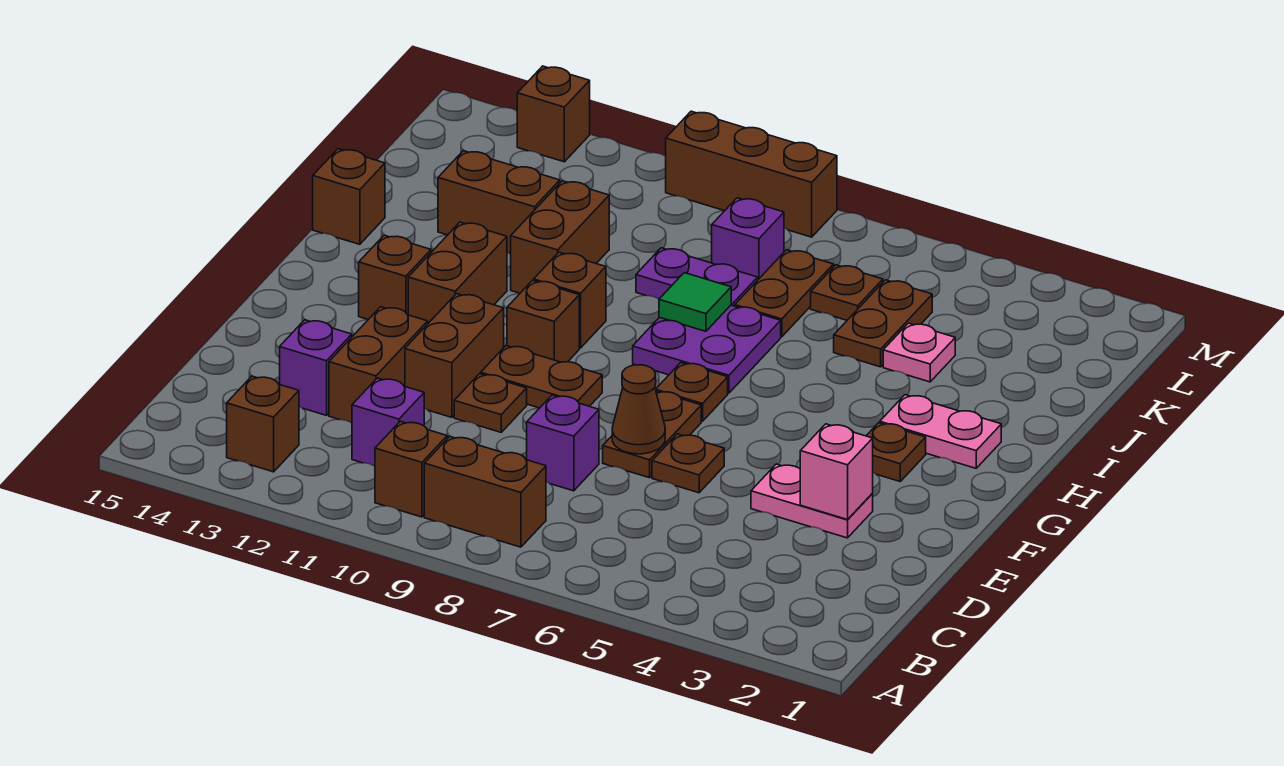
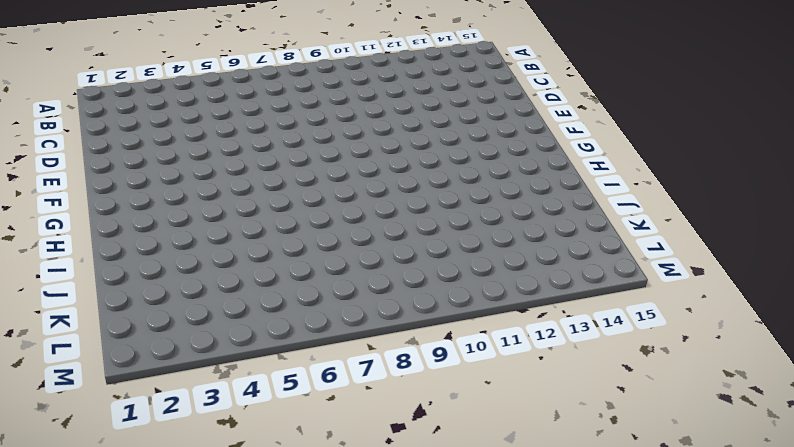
none -> brown brick B8:B9 level 1
none -> brown brick B10 level 1
none -> brown brick B13 level 1
none -> purple brick C11 level 1

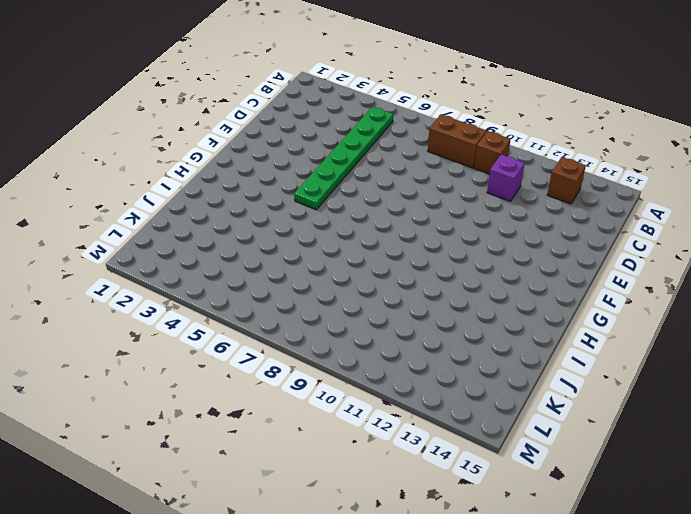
green plate B5:G5 level 1 -> none
none -> purple brick D8 level 1
none -> brown brick D12:E12 level 1
none -> purple brick D13 level 1
none -> pink plate E3:E4 level 1

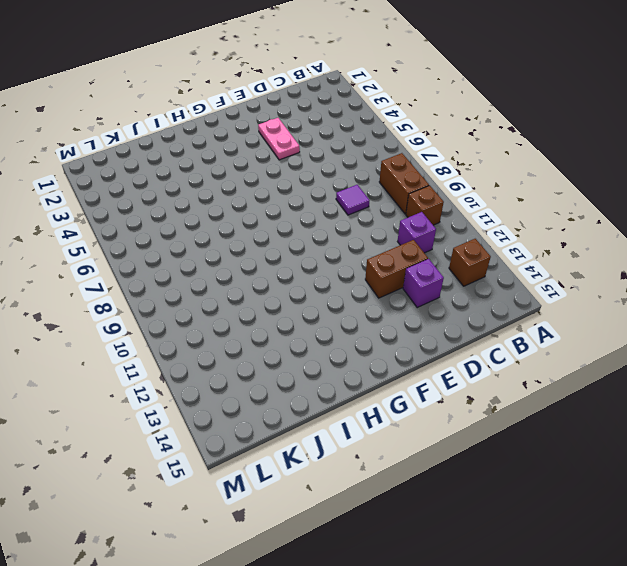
purple tile D8 level 1 -> purple brick D8 level 1
none -> brown plate E6 level 1
none -> brown plate E7:F7 level 1
none -> brown plate E10 level 1
none -> brown brick E11:F11 level 1

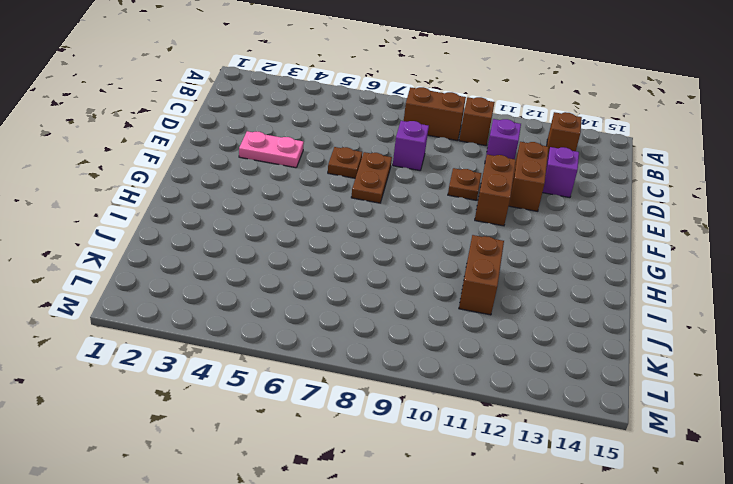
none -> brown plate F9:F10 level 1
none -> brown plate G3 level 1
none -> brown plate G7 level 1
none -> brown brick G10 level 1

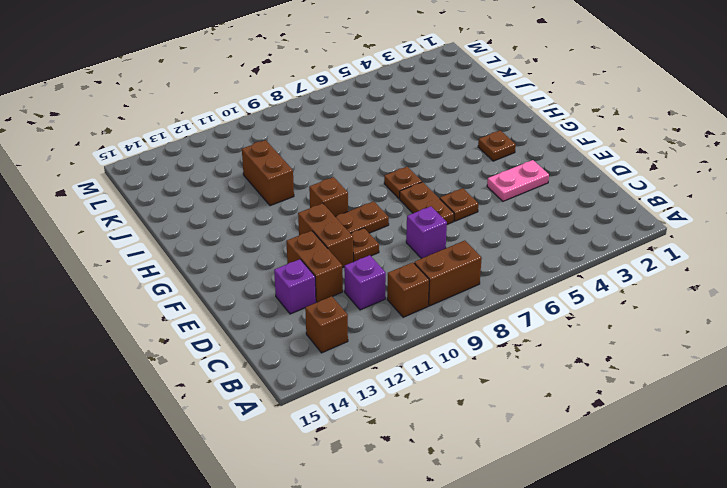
none -> brown brick G12:H12 level 1
none -> brown brick G13 level 1
none -> pink plate H2:H3 level 1
none -> purple plate H7:I8 level 1

